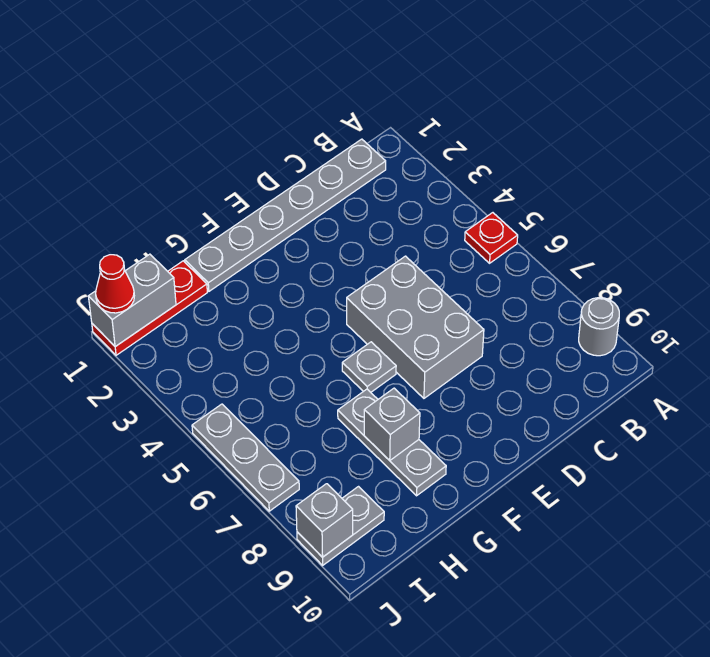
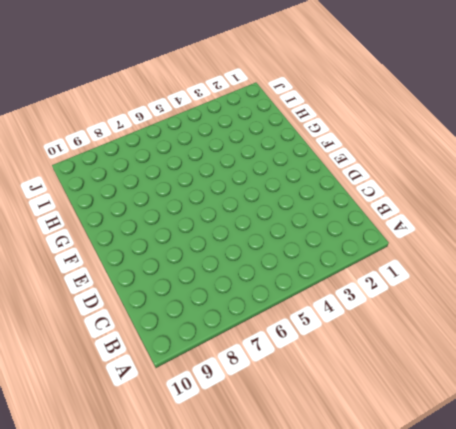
none -> red plate A5 level 1
none -> grey round brick A9 level 1
none -> grey plate B1:G1 level 1

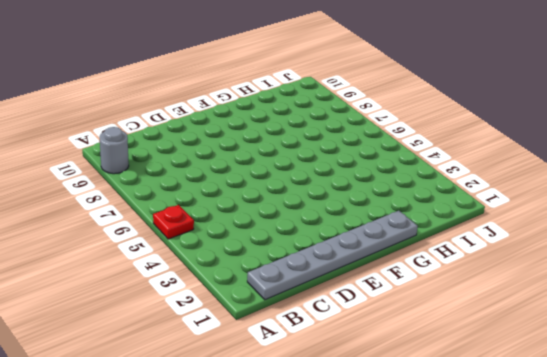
none -> grey brick D5:E7 level 1
none -> grey plate F6 level 1
none -> grey plate G7:G9 level 1

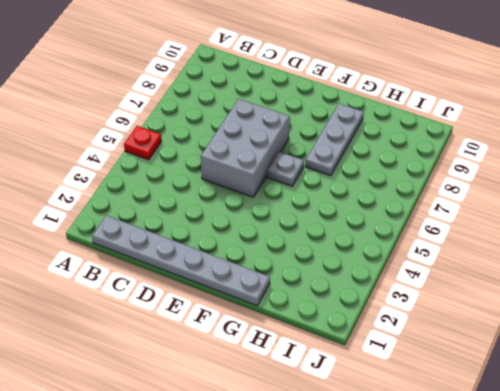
none -> grey round brick A9 level 1
none -> red plate H1:J1 level 1
none -> grey plate I9:J9 level 1

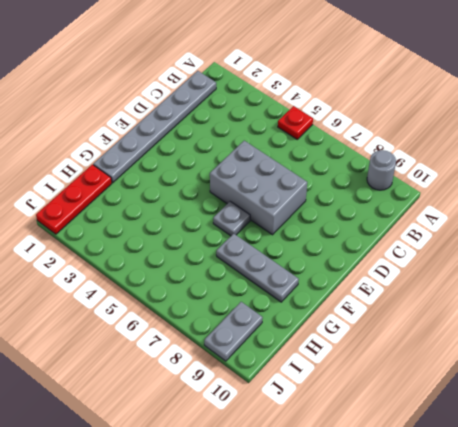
none -> grey plate J5:J7 level 1
none -> grey brick G8 level 2
none -> grey brick I1:J1 level 2

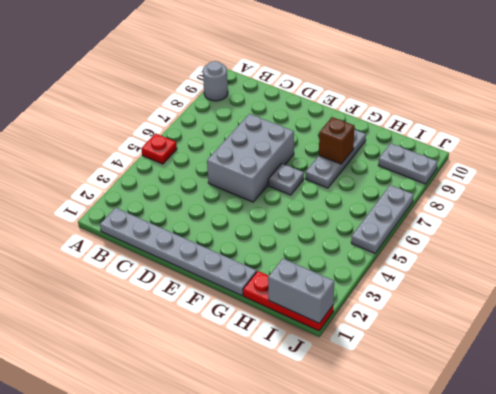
brown brick G8 level 2 -> grey brick G8 level 2
none -> grey brick J9 level 2
none -> red cone J1 level 3

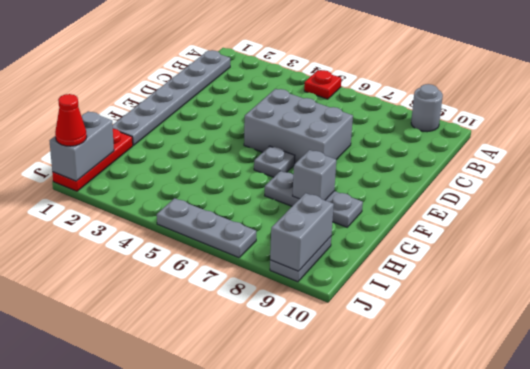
grey brick I9:J9 level 2 -> grey brick J9 level 2

